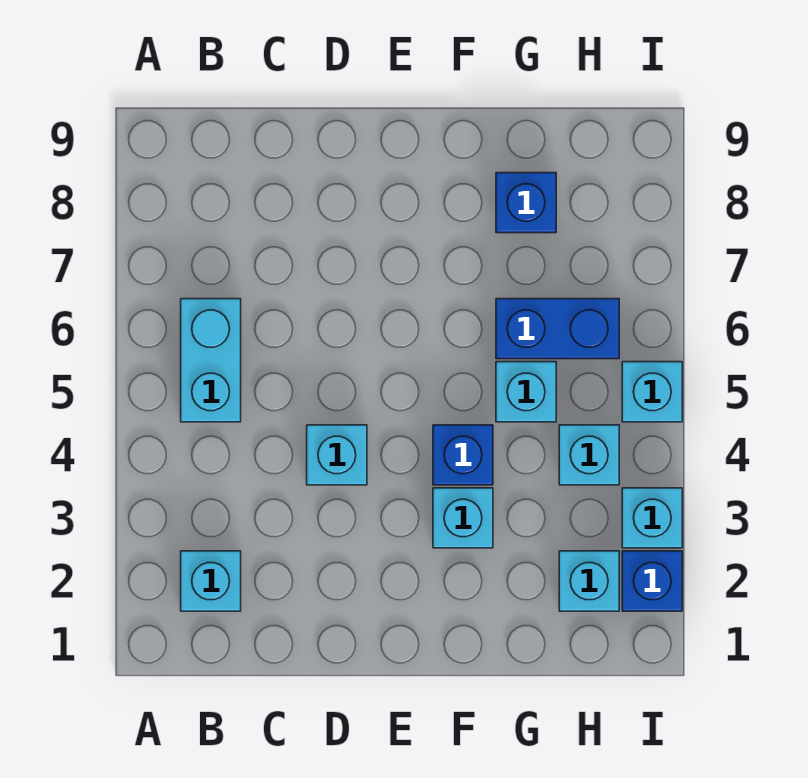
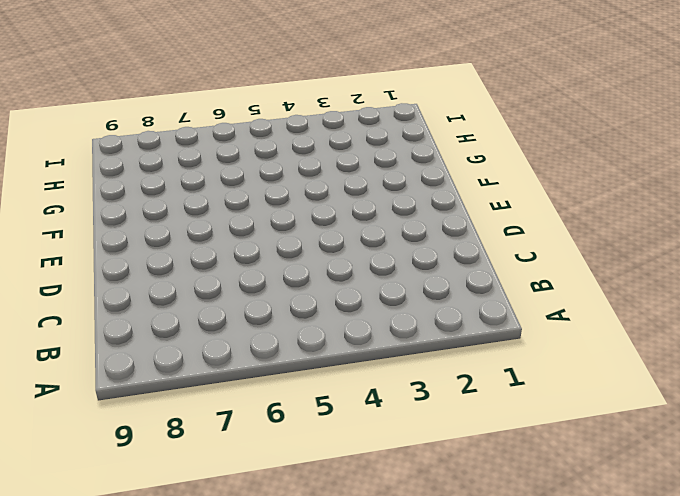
none -> cyan brick B2 level 1
none -> cyan brick B5:B6 level 1
none -> cyan brick D4 level 1

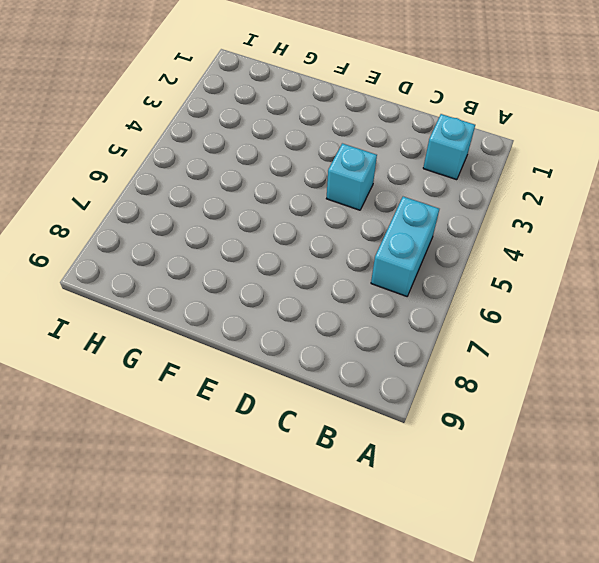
none -> cyan brick F3 level 1
none -> blue brick F4 level 1
none -> cyan brick G5 level 1

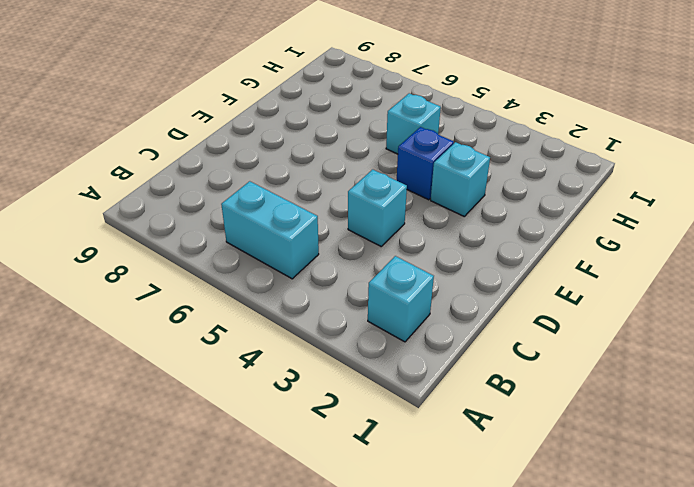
none -> blue brick G6:H6 level 1
none -> blue brick G8 level 1
none -> cyan brick H2 level 1

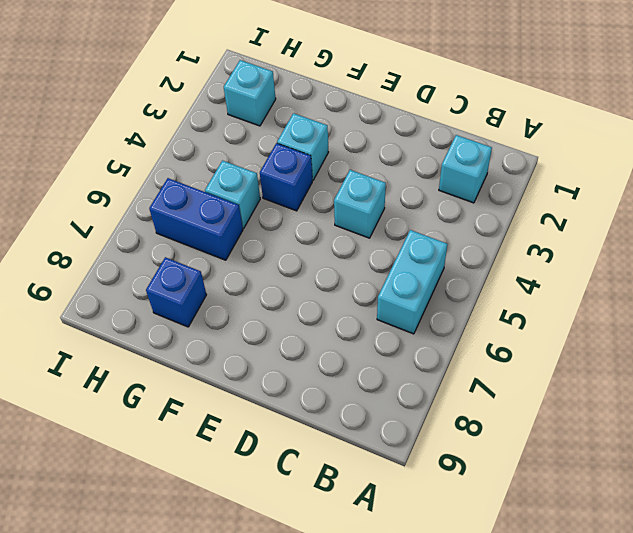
none -> cyan brick H4 level 1
none -> blue brick I2 level 1
none -> cyan brick I3 level 1

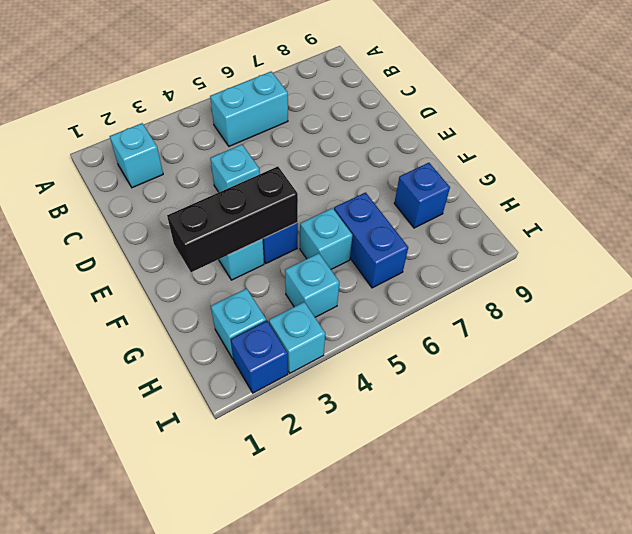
black brick F2:F4 level 2 -> none
none -> cyan brick I5 level 1

